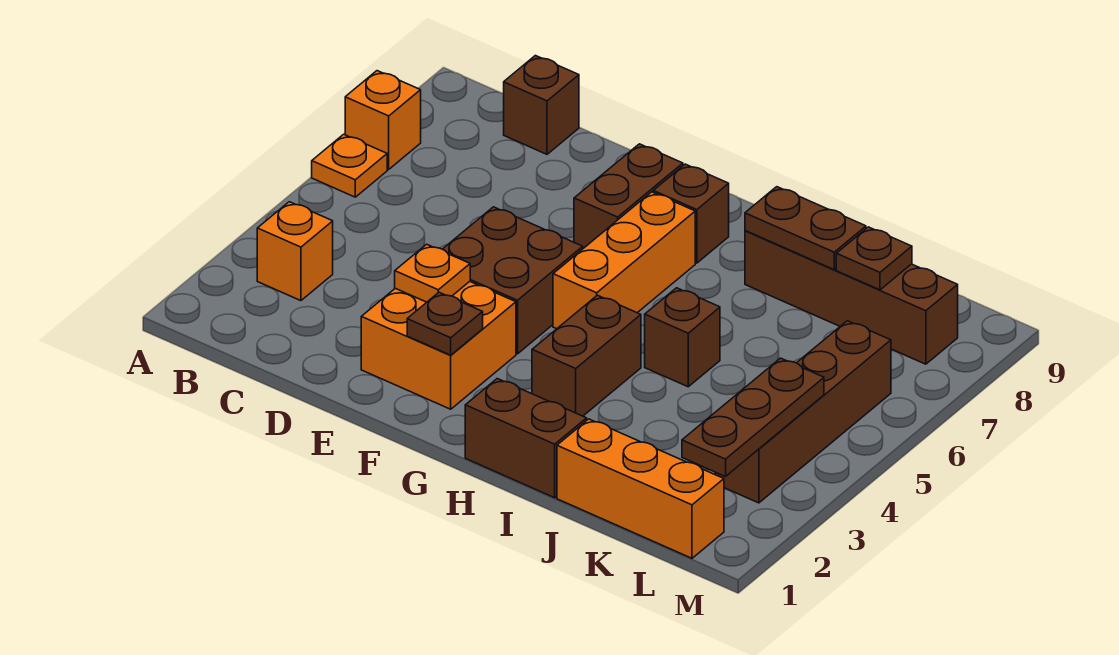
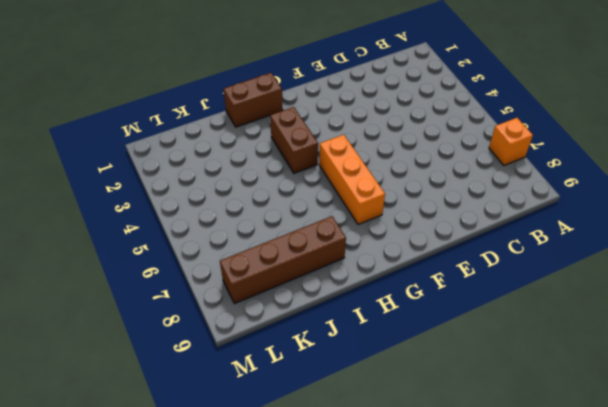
none -> orange plate A6 level 1
none -> orange brick B3 level 1
none -> brown brick C9 level 1

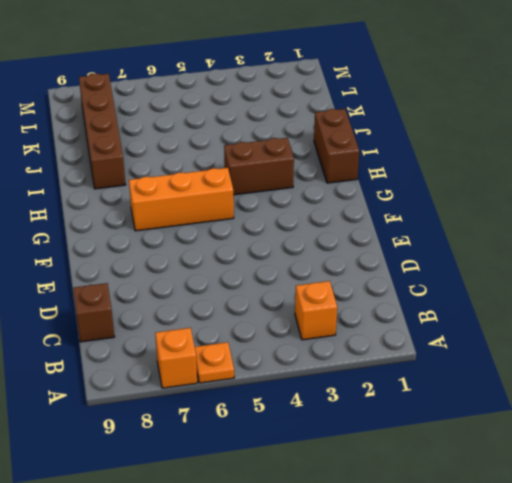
none -> orange brick E2:F3 level 1
none -> brown brick E4:F5 level 1
none -> brown brick F7:F8 level 1

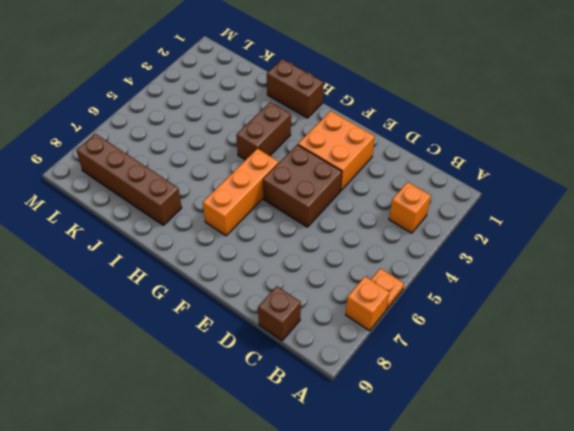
none -> brown brick F7:F8 level 1
none -> brown brick G8 level 1
none -> brown brick I5 level 1

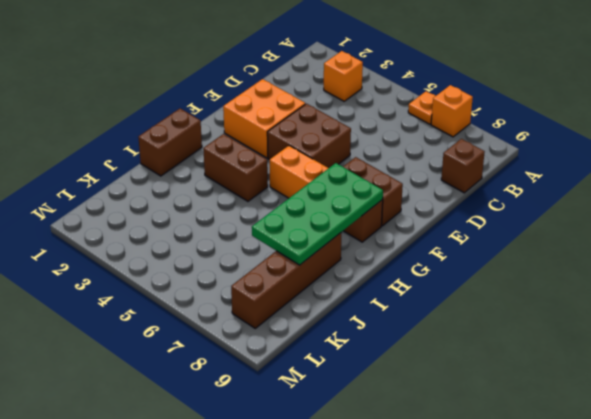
green plate G7:J8 level 2 -> brown plate I8:J8 level 2
none -> brown brick I5 level 1
none -> orange brick J1:L1 level 1
none -> brown brick L3:L6 level 1

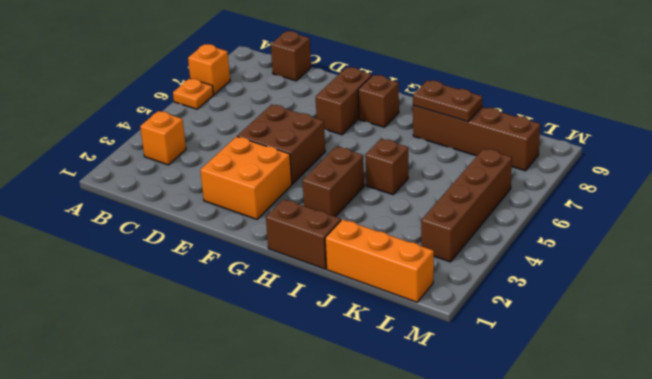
none -> orange brick G5:G7 level 1
none -> orange plate E3 level 2
none -> brown plate F2 level 2

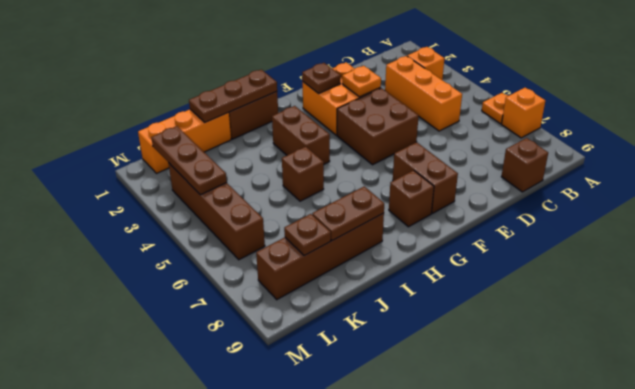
orange brick C3:C5 level 1 -> orange brick G5:G7 level 1
brown plate H1:J1 level 2 -> none

